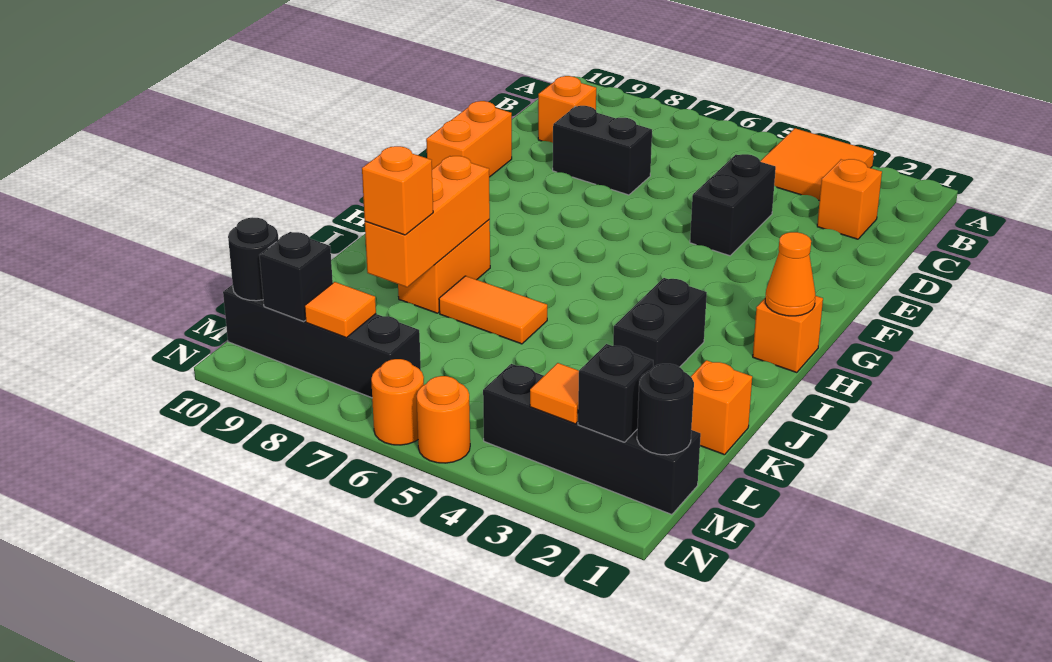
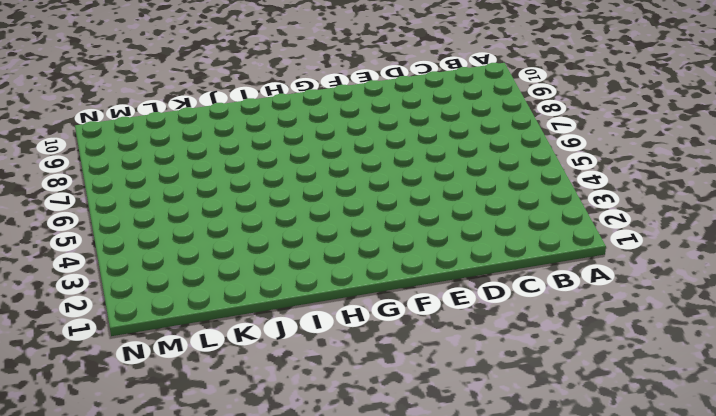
none -> orange tile A3:B4 level 1
none -> orange brick C2 level 1
none -> orange brick C9 level 1

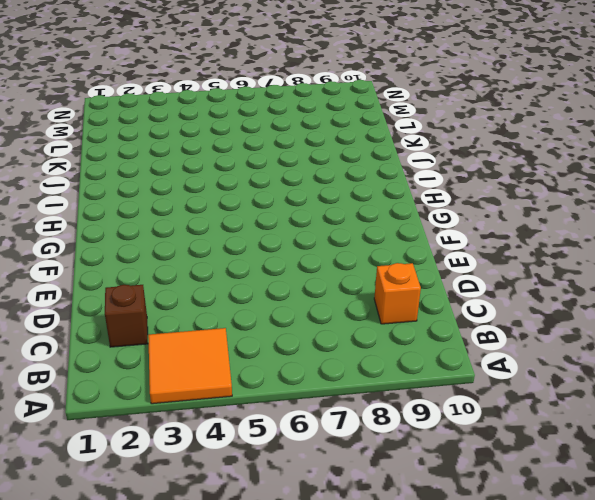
brown brick C2 level 1 -> orange brick C2 level 1
none -> black brick D4:E4 level 1
none -> black brick D7:D8 level 1
none -> orange brick E10:F10 level 1

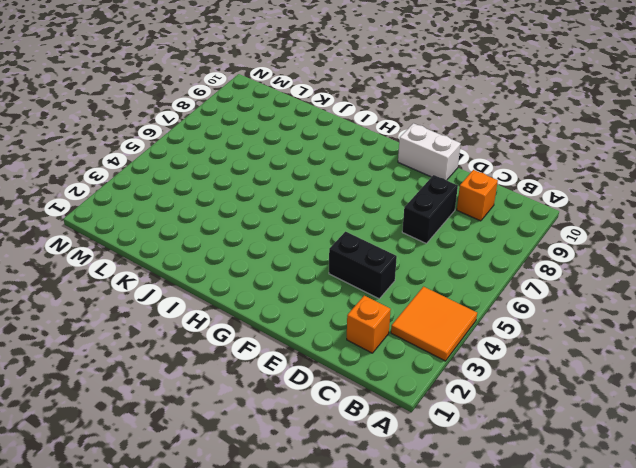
white brick E10:F10 level 1 -> orange brick E10:F10 level 1
none -> orange brick H1 level 1
none -> black brick I3:J3 level 1
none -> orange brick I8:J8 level 1

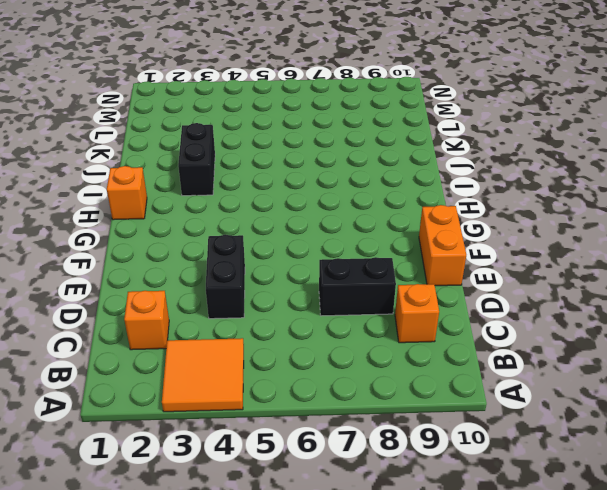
none -> orange brick I8:J8 level 1
none -> orange tile J6:J7 level 1
none -> orange brick K1 level 1

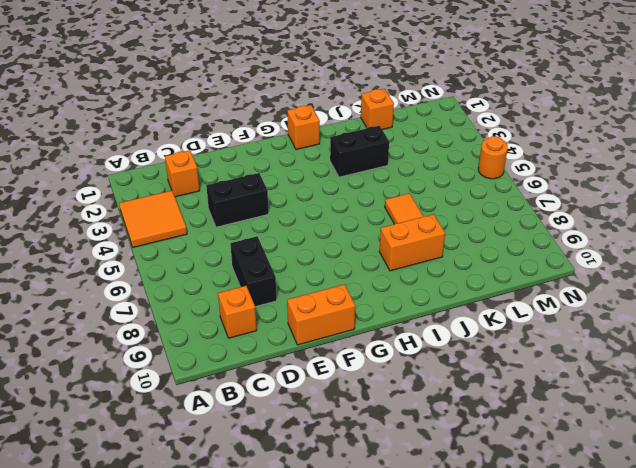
none -> black brick M1:M4 level 1
none -> black brick M7:M10 level 1
none -> orange round brick N6 level 1

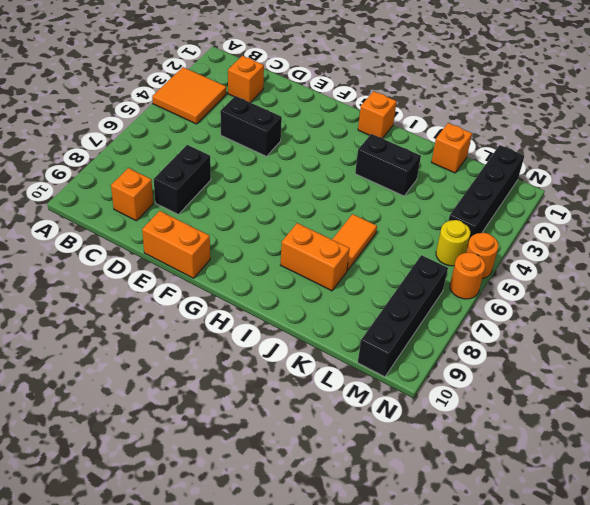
yellow round brick M5 level 1 -> none
none -> orange cone H1 level 2
none -> orange brick I8:K8 level 2
none -> black round brick M1 level 2

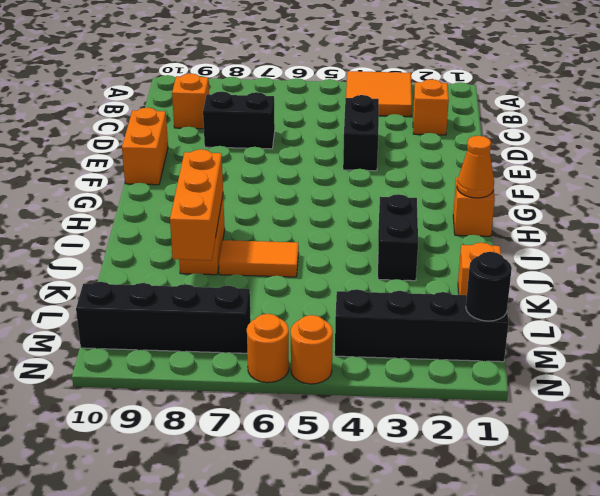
none -> black brick M2 level 2
none -> orange tile M3 level 2
none -> orange tile M8 level 2

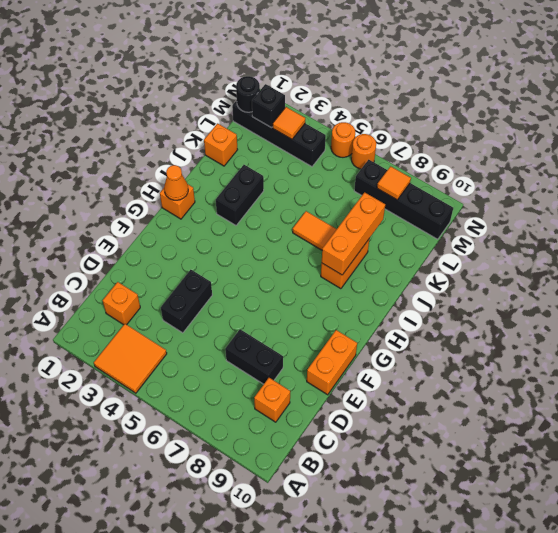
none -> black brick M9 level 2
none -> black round brick M10 level 2
none -> orange brick K8 level 3

